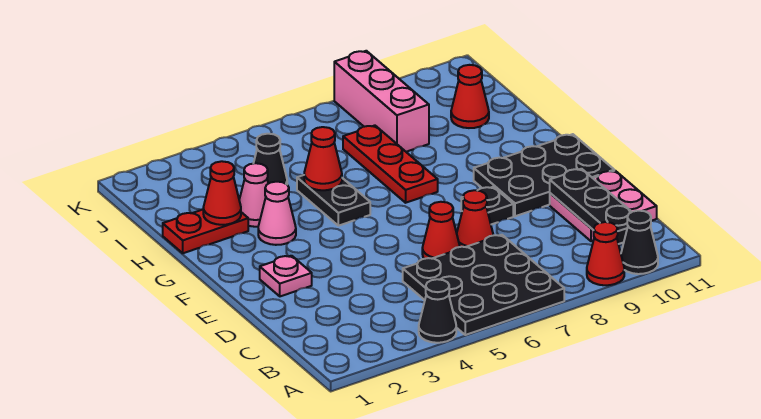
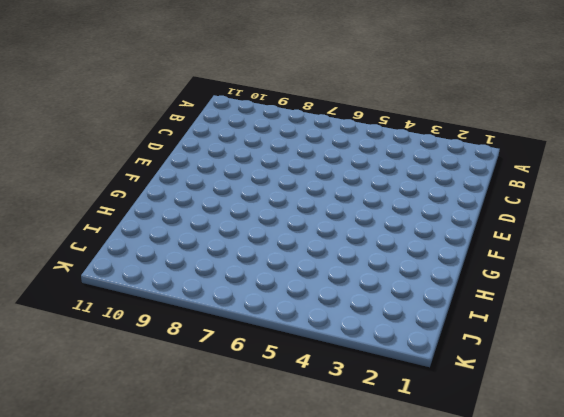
none -> black cone A4 level 1
none -> black plate A5:C7 level 1
none -> red cone A9 level 1

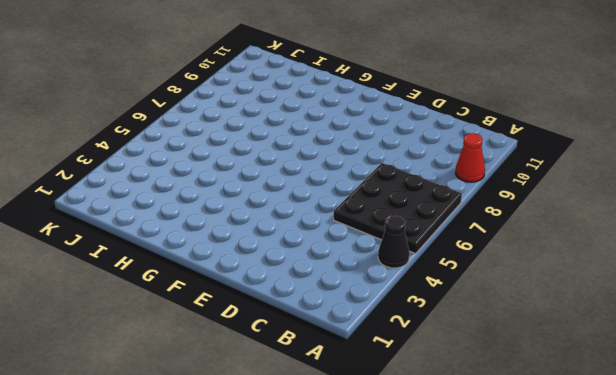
none -> black cone A10 level 1
none -> pink plate C10:D11 level 1
none -> red cone D6 level 1

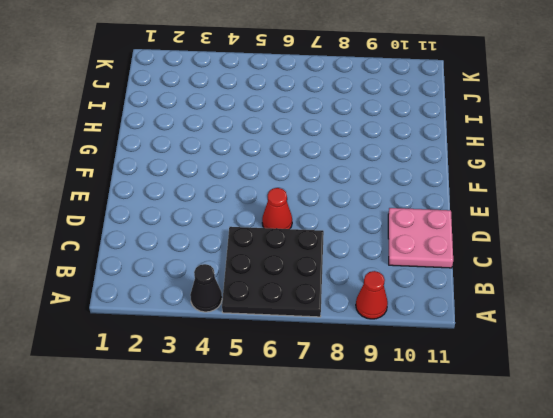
none -> black cone A10 level 1
none -> red cone D7 level 1
none -> pink plate E2 level 1

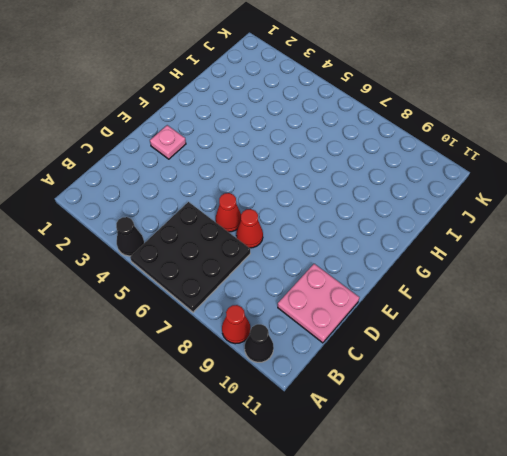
none -> black plate E8 level 1
none -> black plate E9:F11 level 1
none -> pink cone G3 level 1

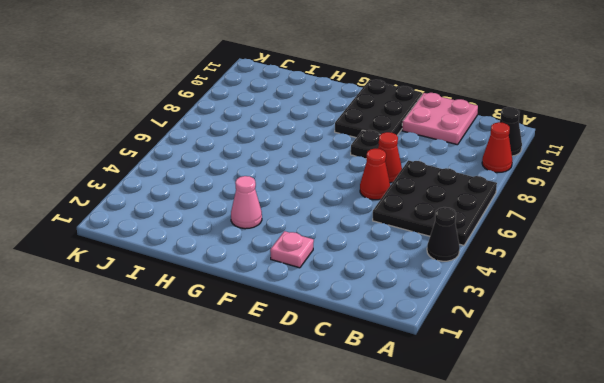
none -> black plate G5:H5 level 1
none -> red plate G7:I7 level 1
none -> red plate H1:H2 level 1

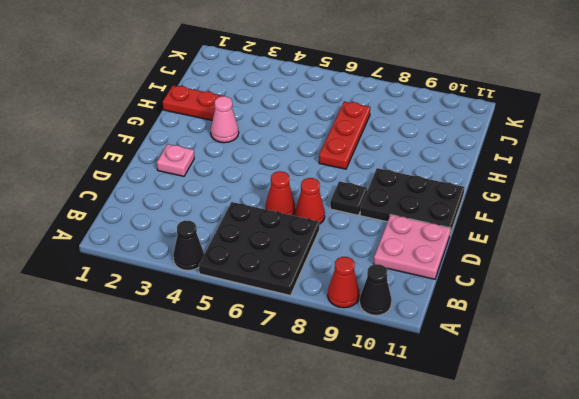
none -> black plate G5:H5 level 1
none -> pink cone H3 level 1
none -> black cone I4 level 1

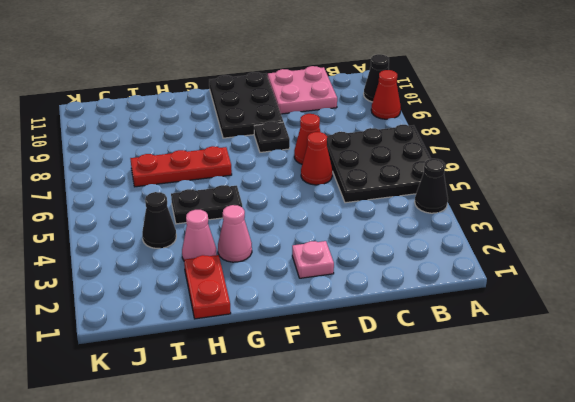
none -> pink brick I8:K8 level 1
none -> red cone I10 level 1
none -> black plate B10:D10 level 2

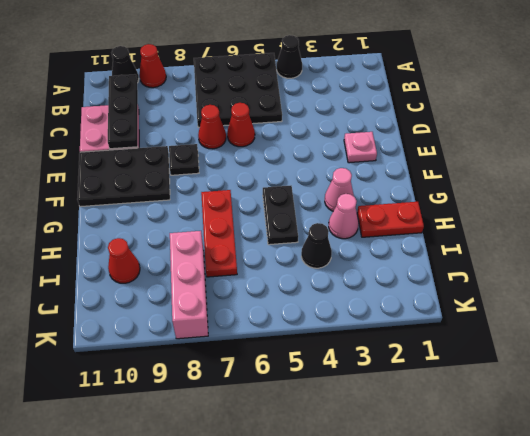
none -> red cone H2 level 2
none -> red cone H5 level 2

